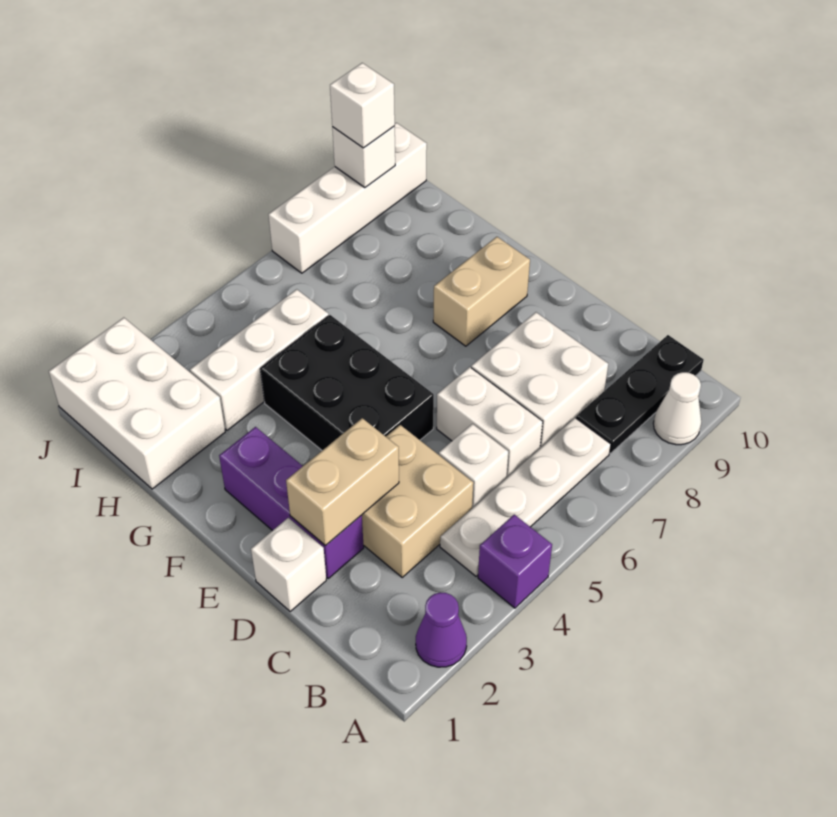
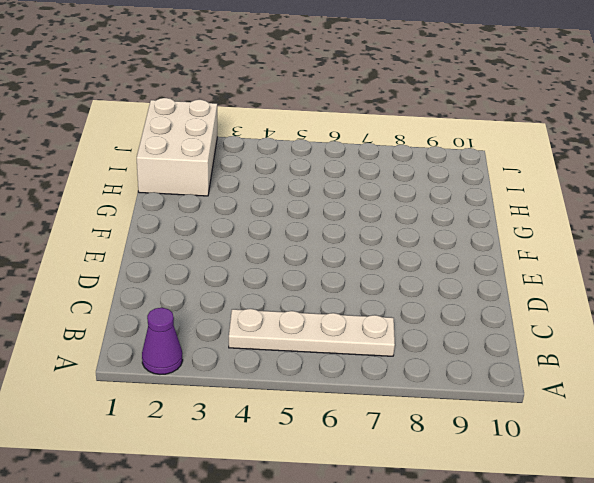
none -> purple brick A4 level 1
none -> white cone A9 level 1
none -> black plate B8:B10 level 1

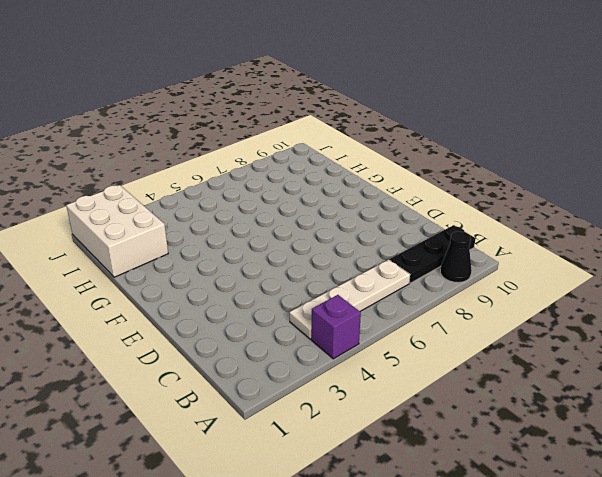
black cone A9 level 1 -> white cone A9 level 1
none -> purple cone A2 level 1
none -> tan brick C3:D4 level 1
none -> white brick C5 level 1

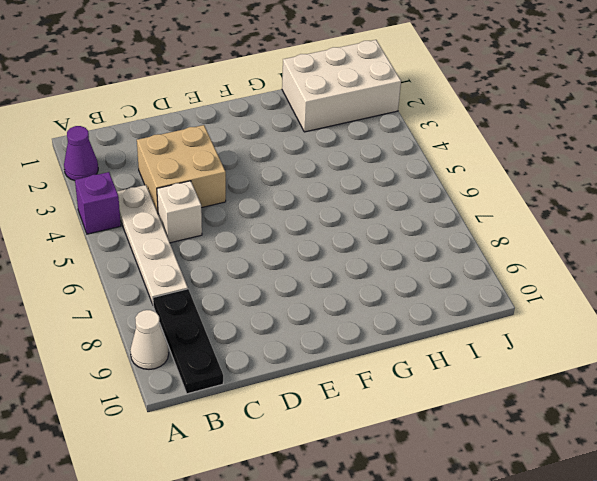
none -> white brick C6:D6 level 1
none -> white brick C7:D8 level 1
none -> white brick D1 level 1

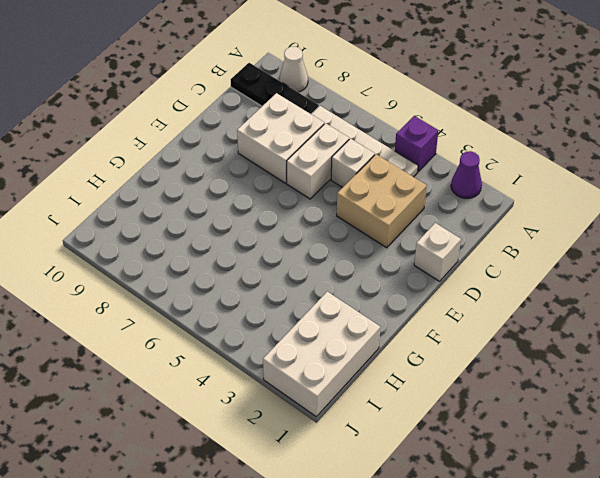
none -> purple brick D2:F2 level 1
none -> black brick E4:G5 level 1
none -> tan brick F8:F9 level 1

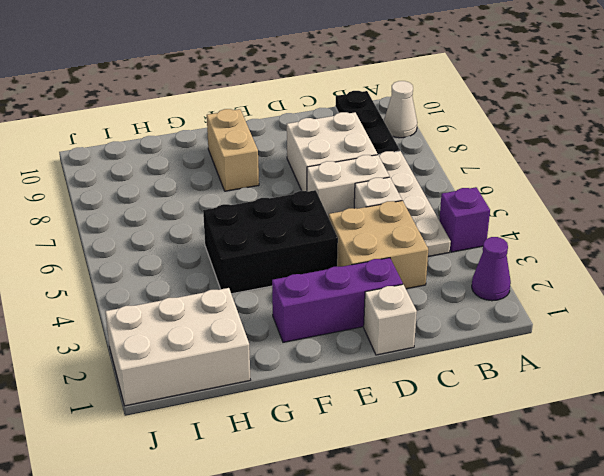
none -> white brick H3:H5 level 1
none -> white brick J7:J10 level 1
none -> tan brick D2:D3 level 2

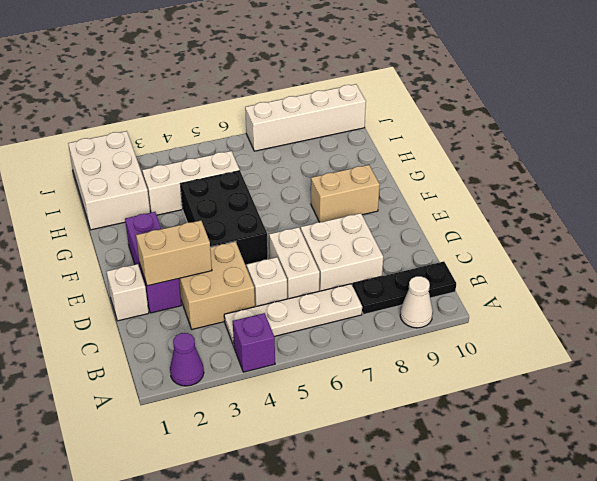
none -> white brick J9 level 2
none -> white brick J9 level 3

